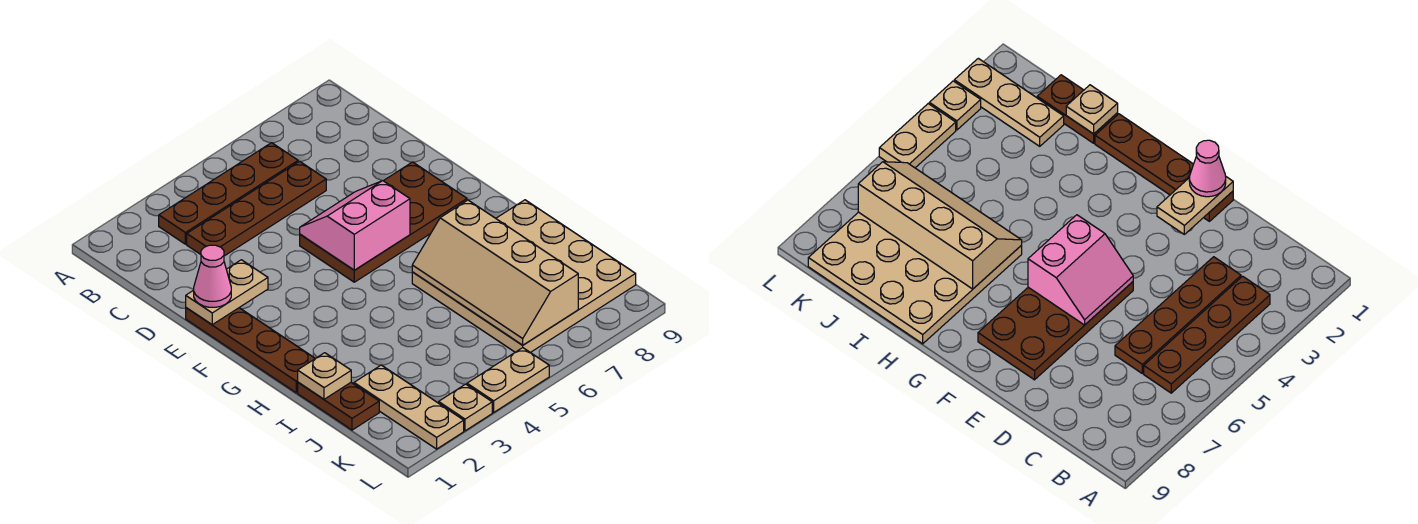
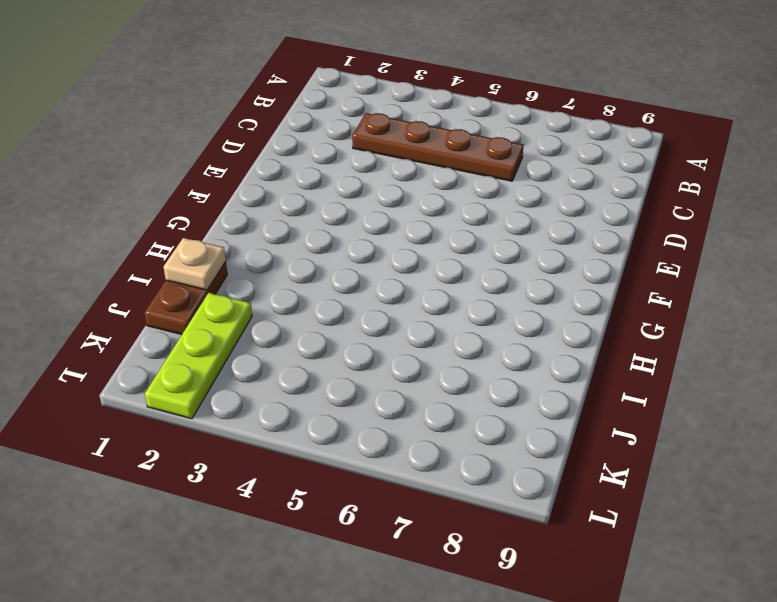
lime plate J2:L2 level 1 -> tan plate J2:L2 level 1
none -> brown plate B3:B6 level 1
none -> brown plate E1:H1 level 1
none -> brown plate E5:F8 level 1

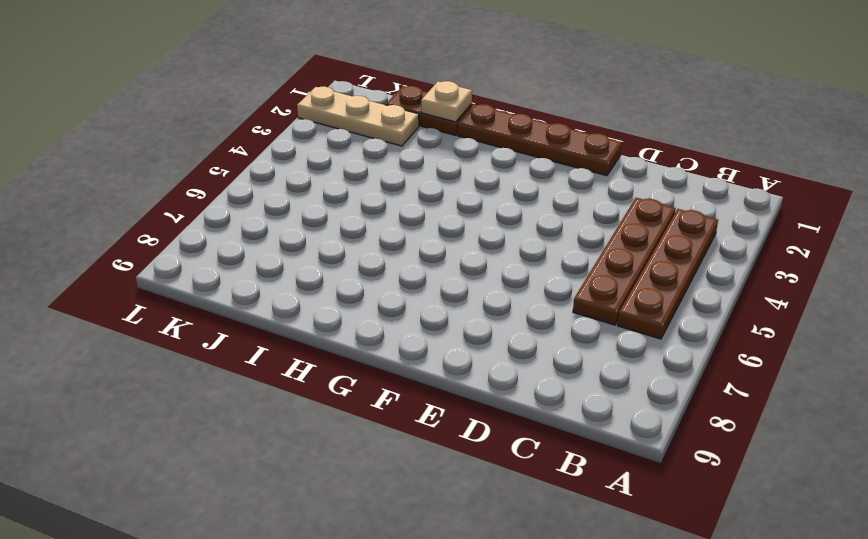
none -> brown plate E5:F8 level 1
none -> tan plate H6:K9 level 1
none -> tan plate L3 level 1

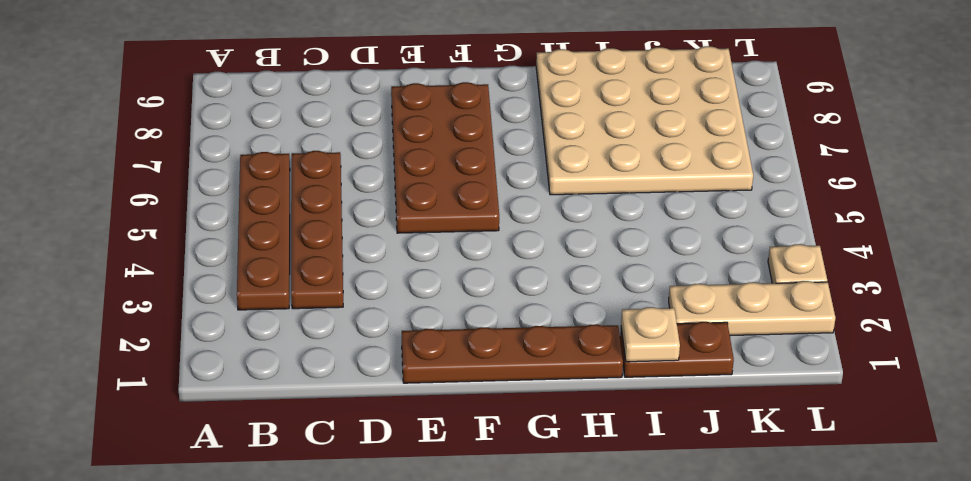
none -> tan plate L4:L5 level 1
none -> tan plate E1:E2 level 2
none -> pink slope E5:F6 level 2 top F

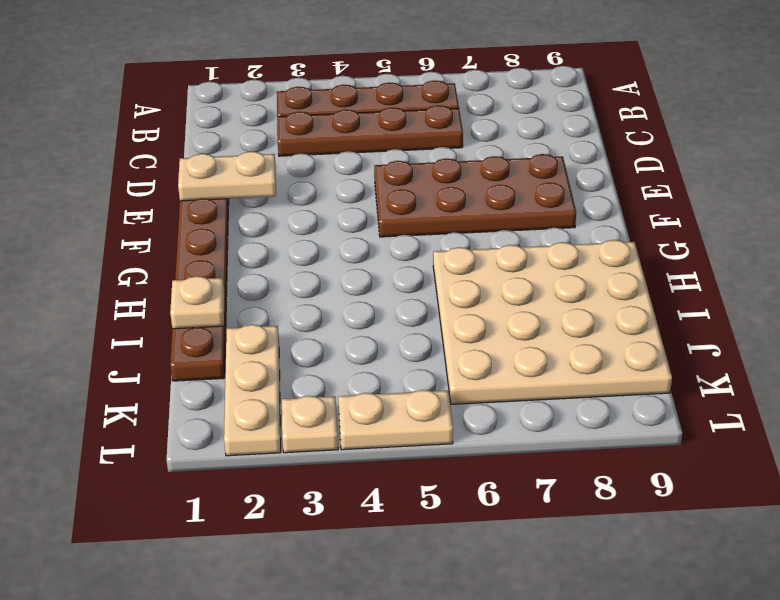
none -> pink slope E5:F6 level 2 top F
none -> tan slope H6:K7 level 2 top 7
none -> pink cone E1 level 3

